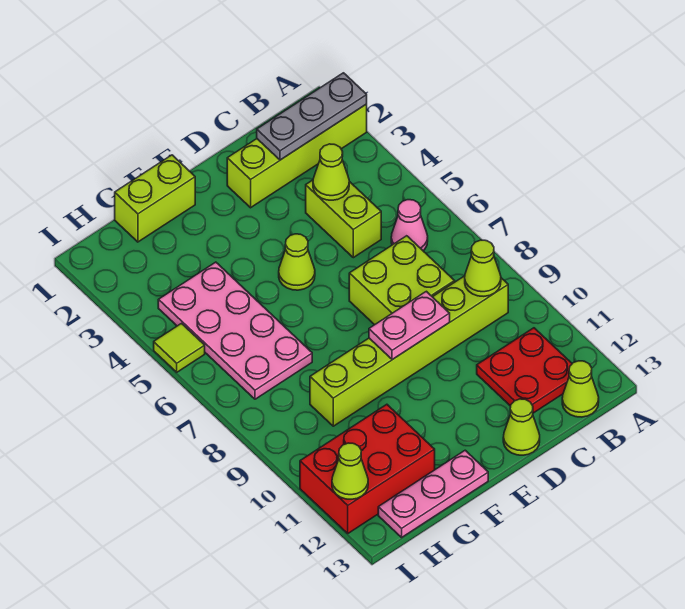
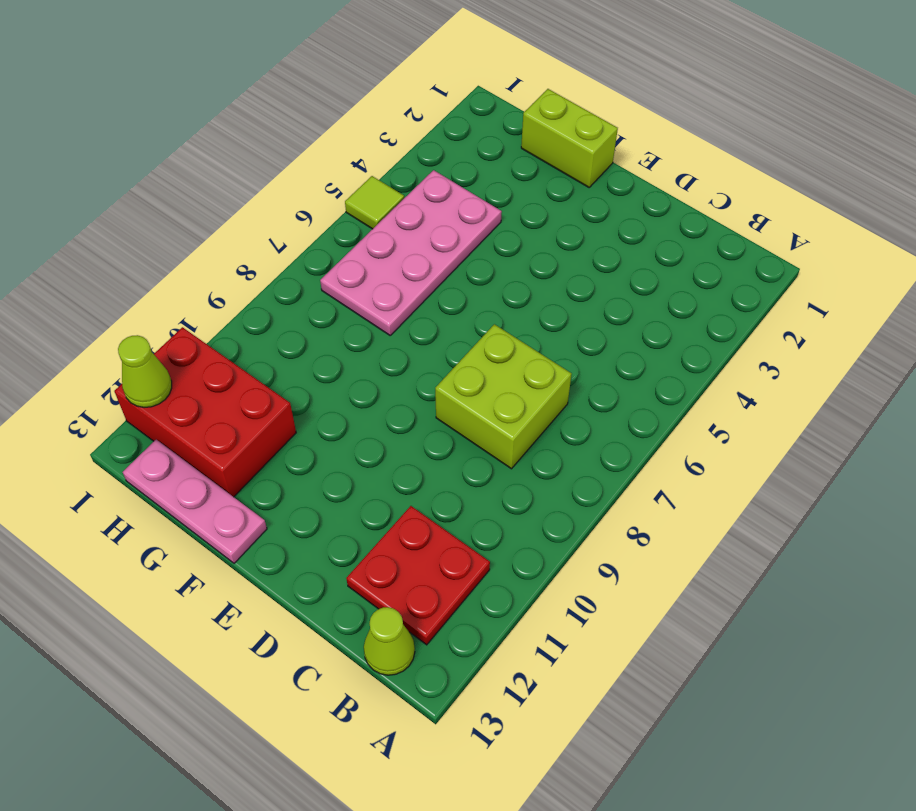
none -> lime brick A2:D2 level 1
none -> pink cone B6 level 1
none -> lime brick B9:G9 level 1

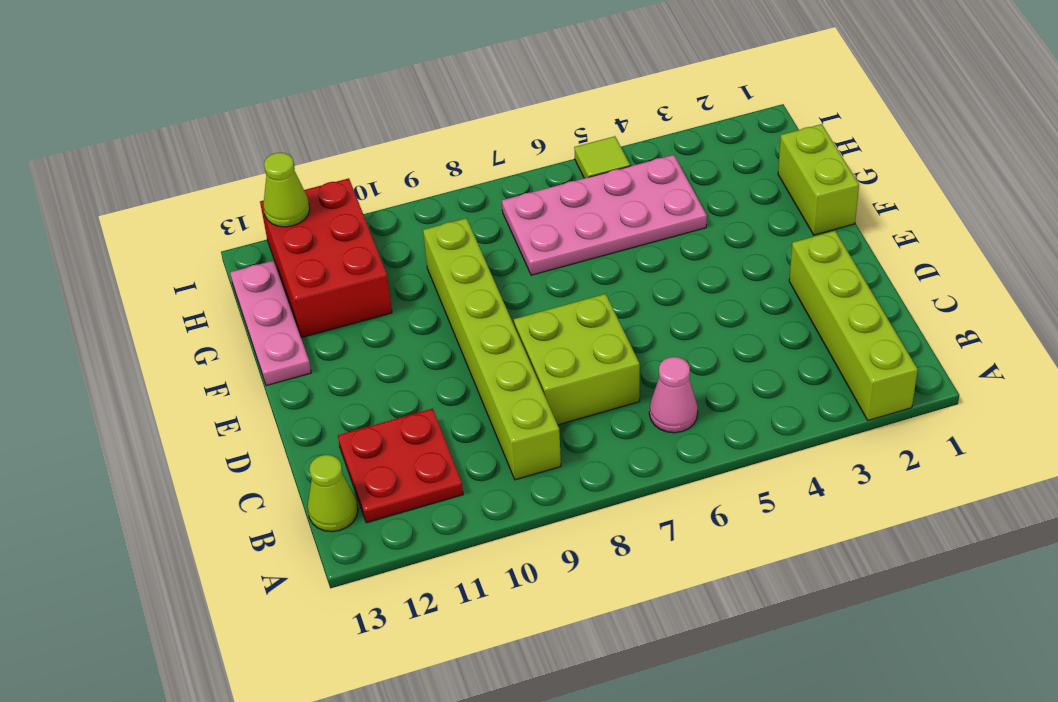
none -> lime brick C4:C5 level 1
none -> lime cone D13 level 1
none -> lime cone E5 level 1

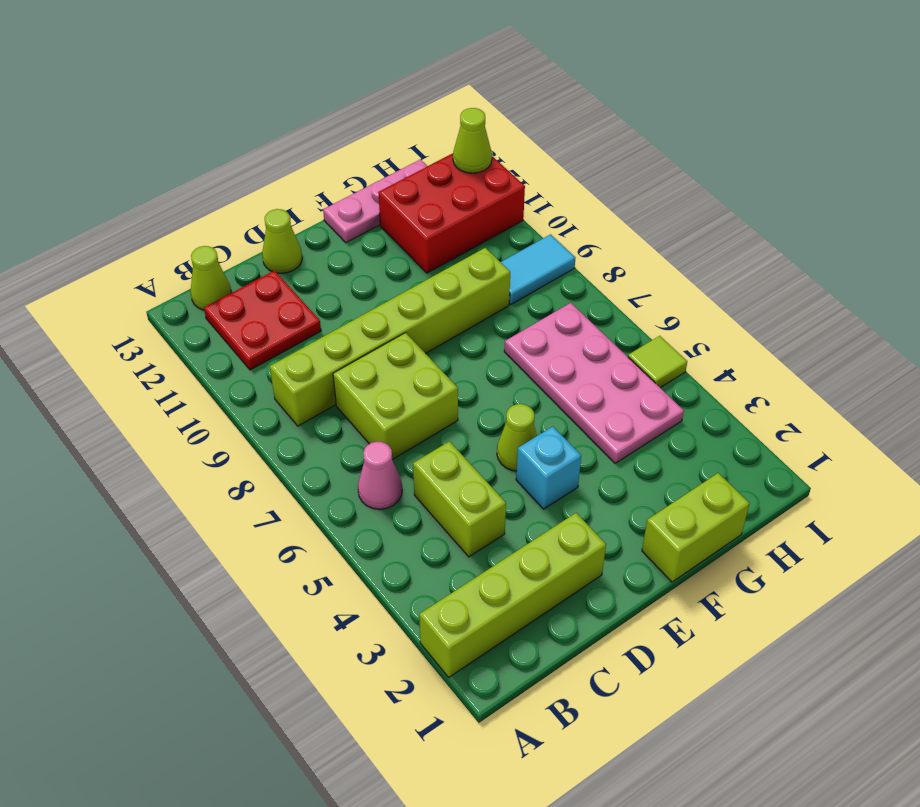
cyan brick E4 level 1 -> none
cyan tile H9:I9 level 1 -> none
none -> grey plate A2:C2 level 2
none -> lime cone B9 level 2
none -> lime cone C4 level 2

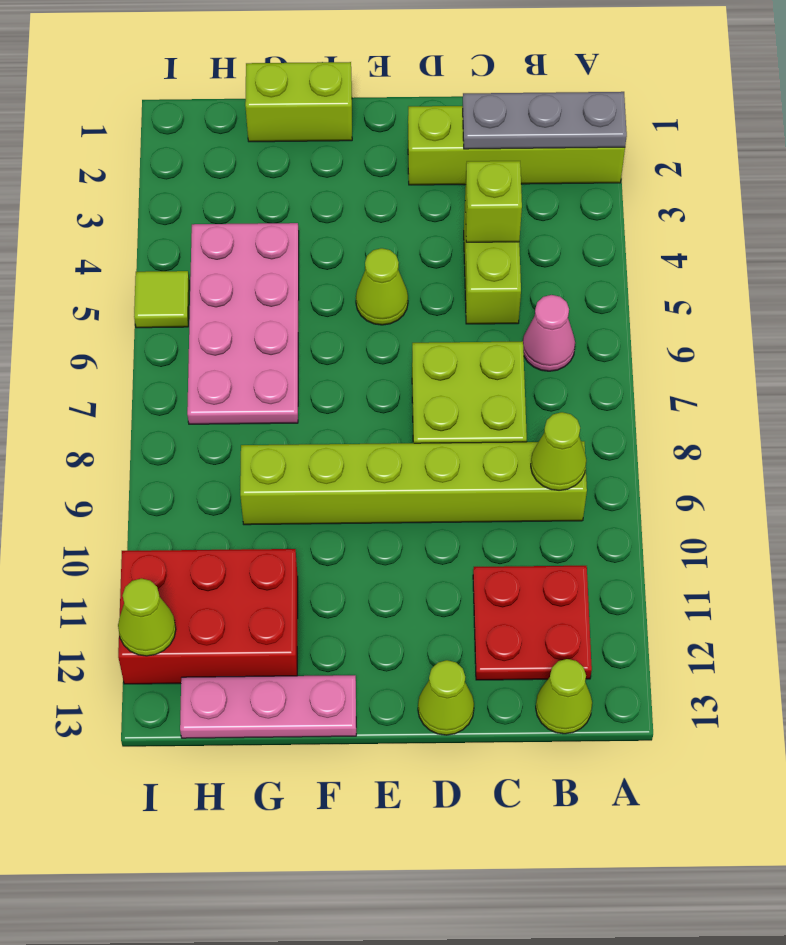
lime brick C4 level 2 -> lime cone C4 level 2
none -> pink plate D9:E9 level 2

